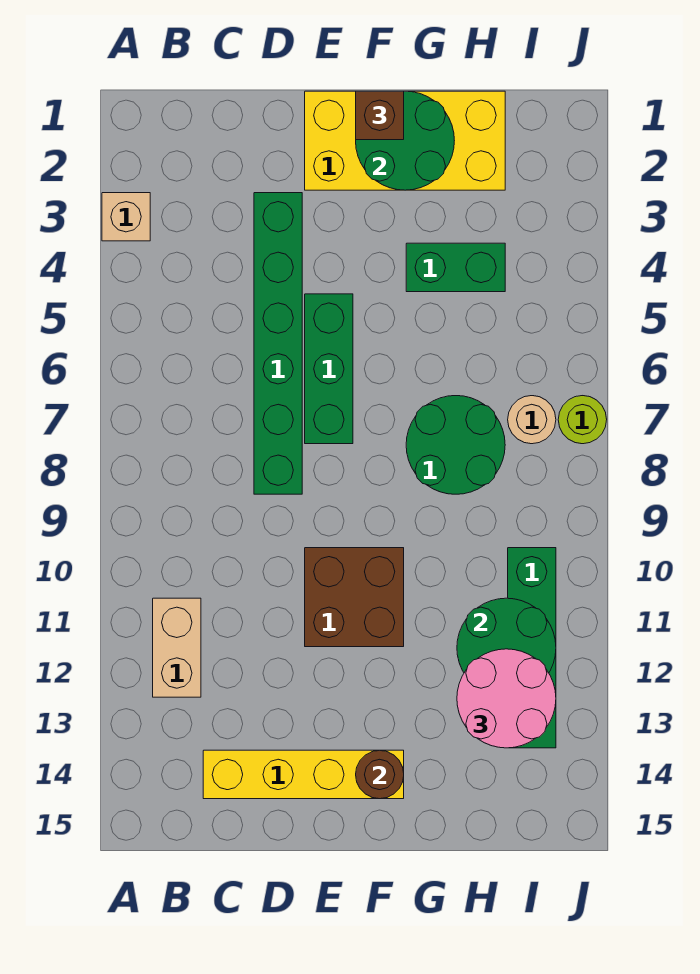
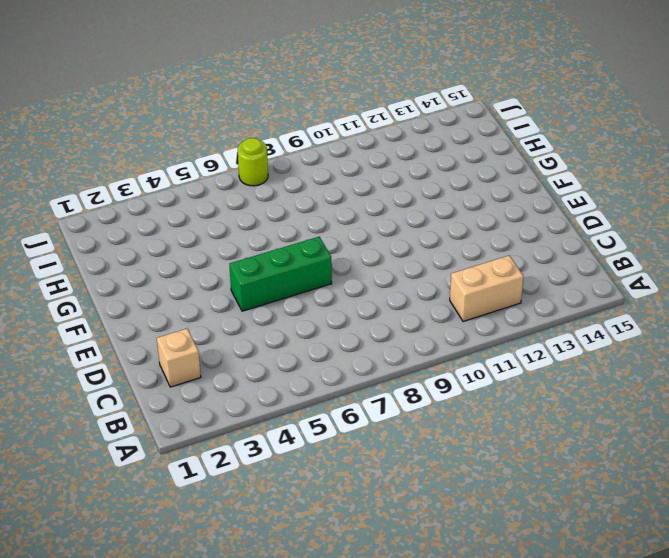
tan brick C2 level 1 -> tan brick A3 level 1
none -> yellow brick C14:F14 level 1
none -> green brick D3:D8 level 1
none -> yellow brick E1:H2 level 1

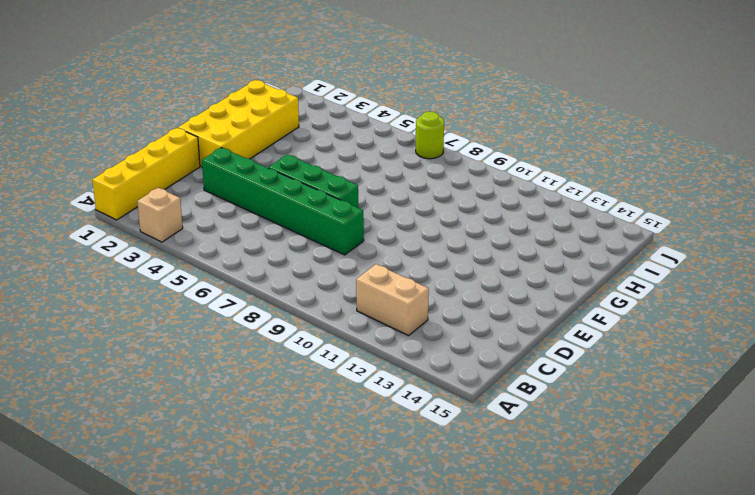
yellow brick A1:D1 level 1 -> yellow brick C14:F14 level 1
none -> brown brick E10:F11 level 1
none -> green brick G4:H4 level 1
none -> green round brick G7:H8 level 1

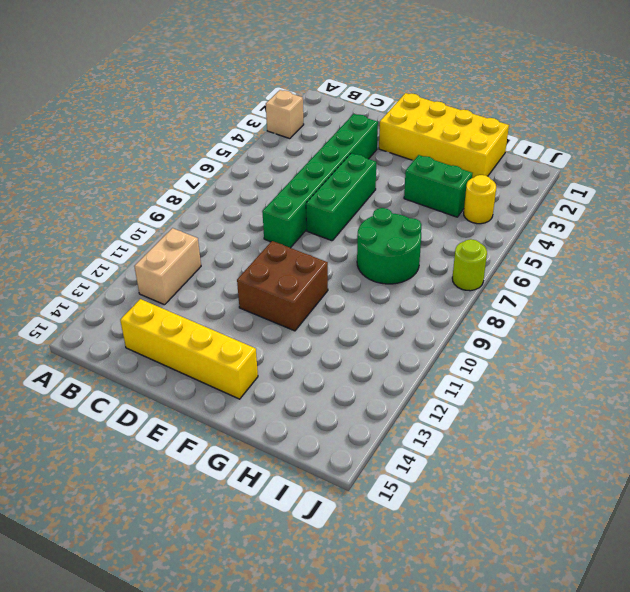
yellow round brick I4 level 1 -> none
none -> tan round brick I7 level 1
none -> green brick I10:I13 level 1
none -> green round brick F1:G2 level 2

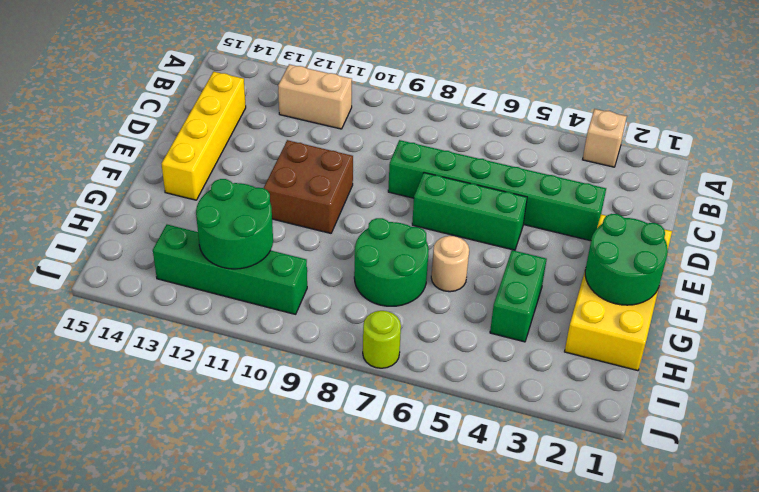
tan round brick G6 level 1 -> tan round brick I7 level 1
none -> brown round brick F14 level 2
none -> brown brick F1 level 3
none -> pink round brick H12:I13 level 3

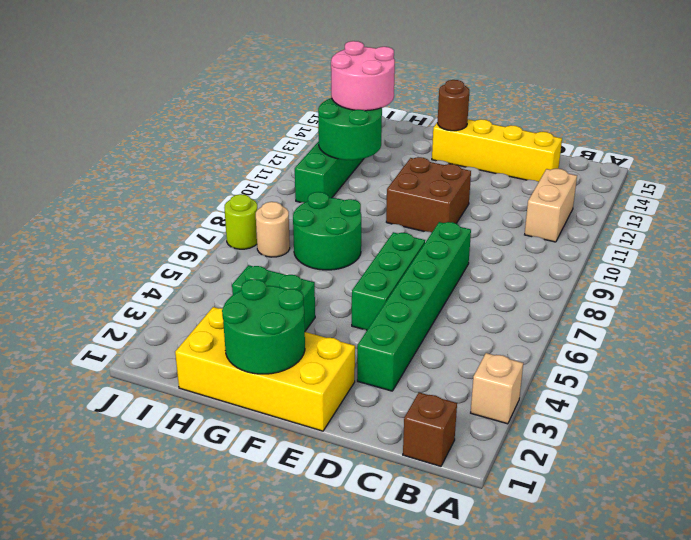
brown brick B1 level 1 -> brown brick F1 level 3

